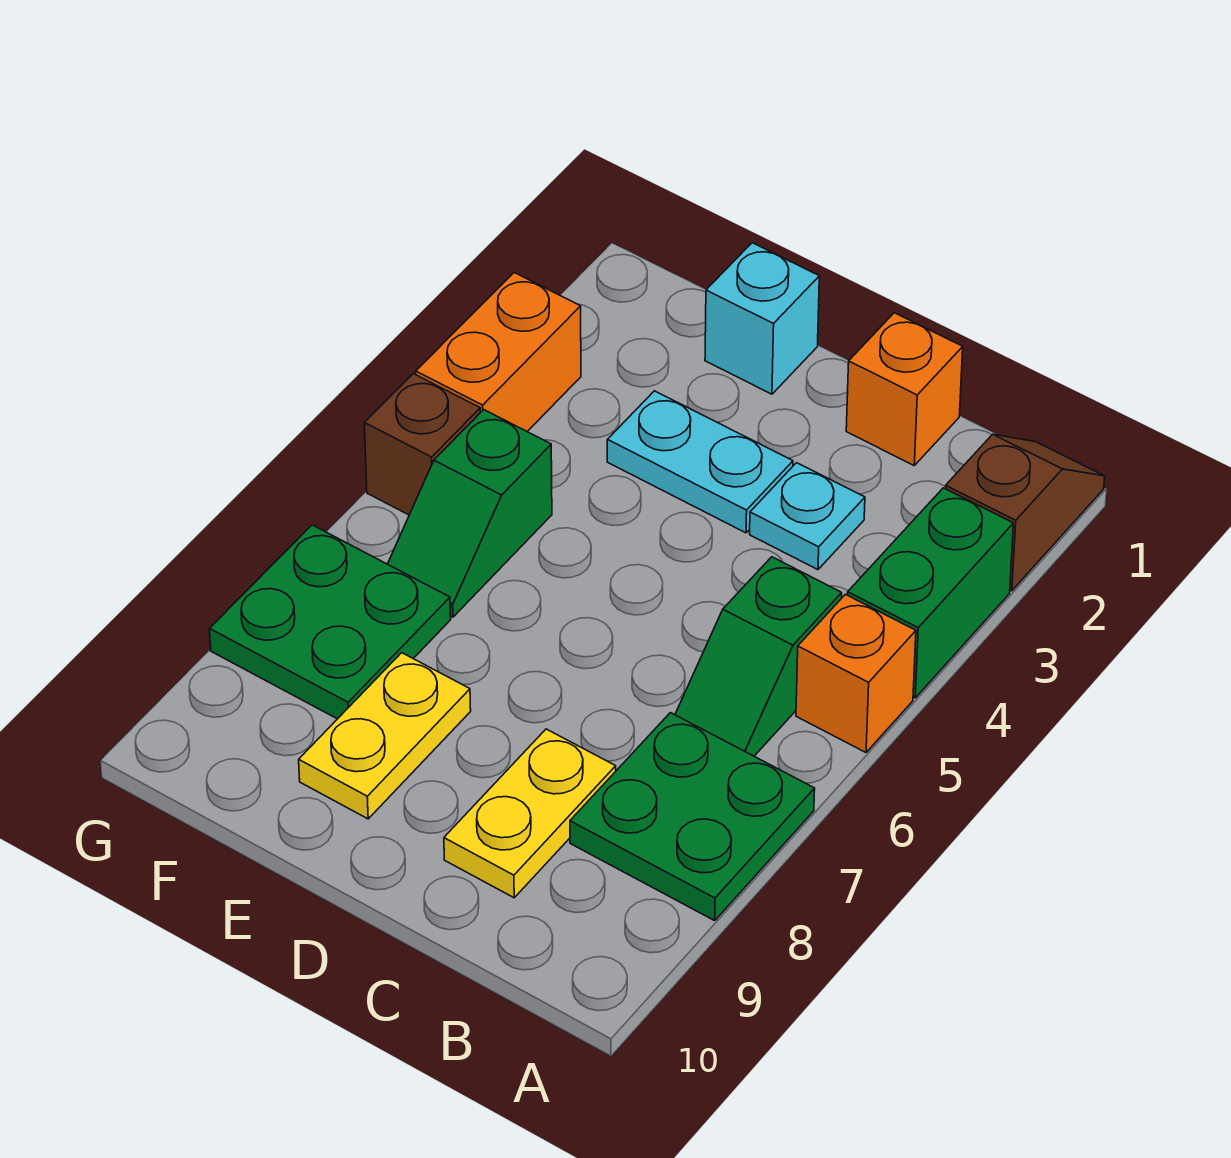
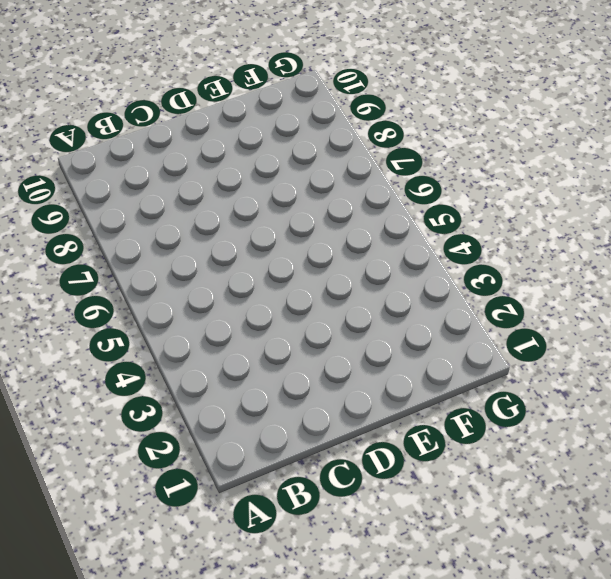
none -> brown slope A1:A2 level 1 top 2
none -> green brick A3:A4 level 1
none -> orange brick A5 level 1

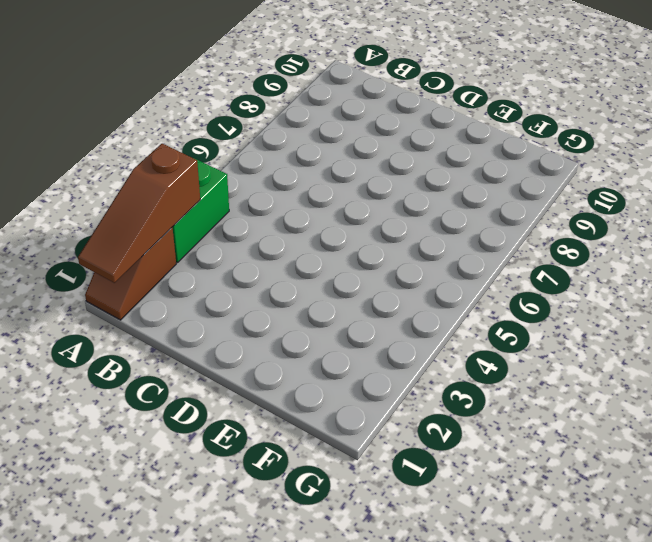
brown slope A1:A3 level 2 top 3 -> none
none -> orange brick A5 level 1
none -> green plate A7:B8 level 1
none -> green slope B5:B6 level 1 top 5

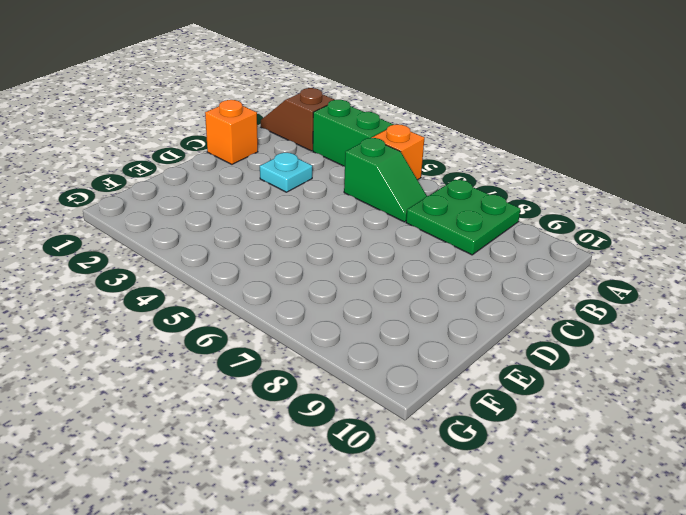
none -> yellow plate C8:C9 level 1
none -> cyan plate D3:E3 level 1
none -> cyan brick E1 level 1

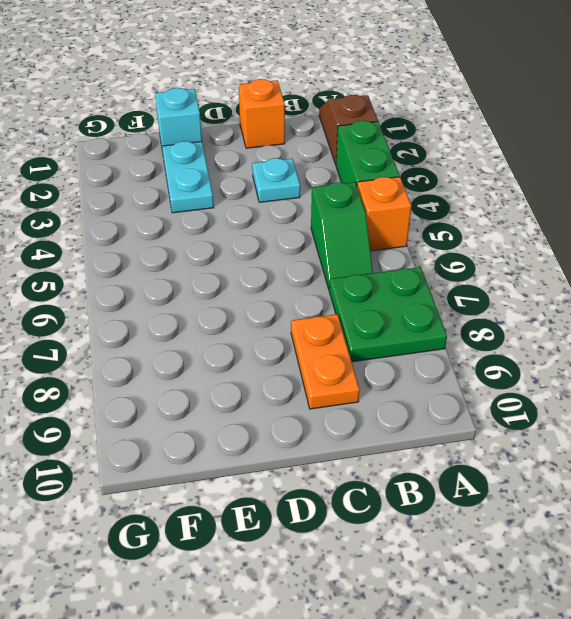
orange plate C8:C9 level 1 -> yellow plate C8:C9 level 1
cyan plate E2:E3 level 1 -> cyan plate D3:E3 level 1
none -> yellow plate E8:E9 level 1
none -> green slope F5:F6 level 1 top 5
none -> green plate F7:G8 level 1

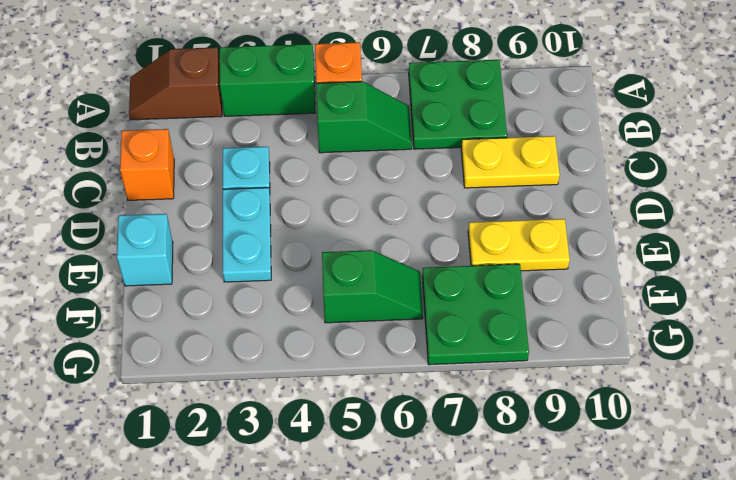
none -> orange brick G3:G4 level 1
none -> brown brick G5 level 1

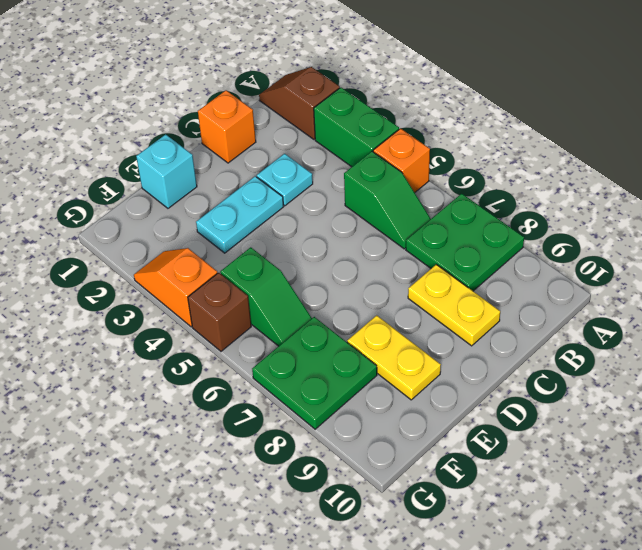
orange slope G3:G4 level 1 top 4 -> orange brick G3:G4 level 1

